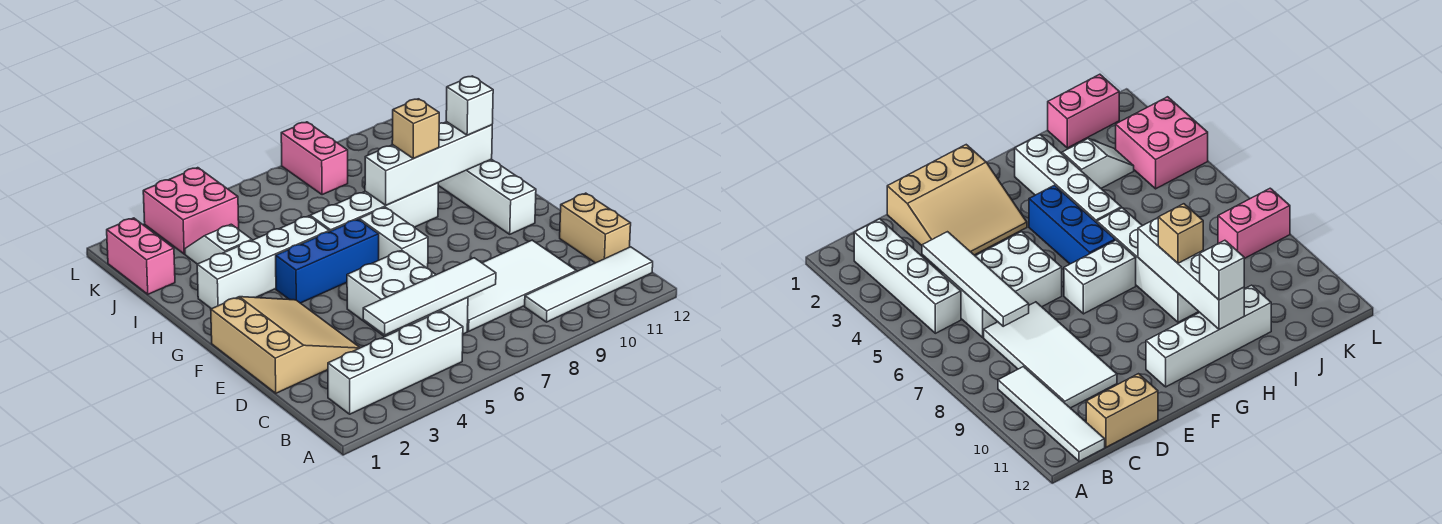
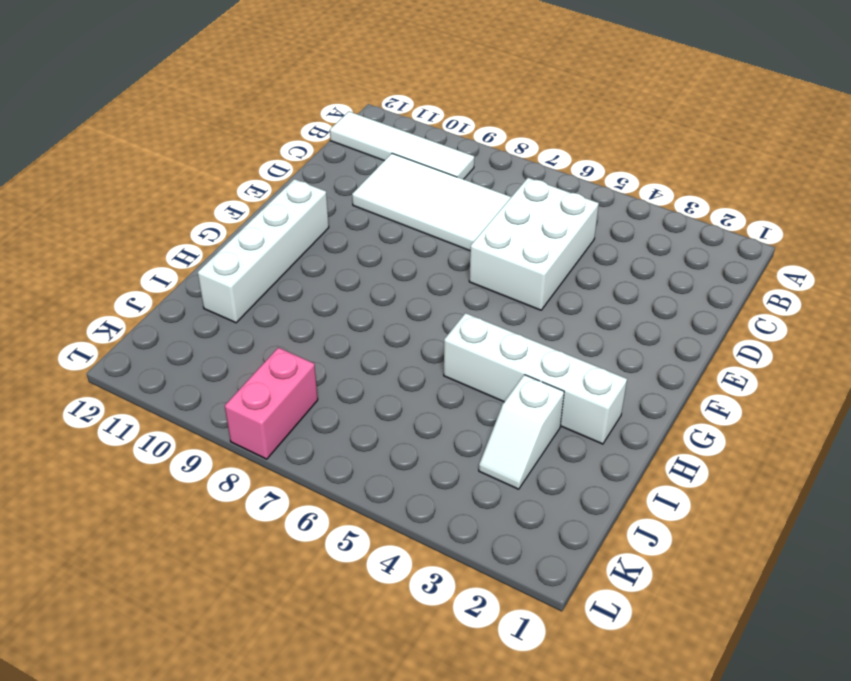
none -> white brick B2:B5 level 1
none -> tan brick C12:D12 level 1
none -> tan slope D1:F3 level 1 top 1

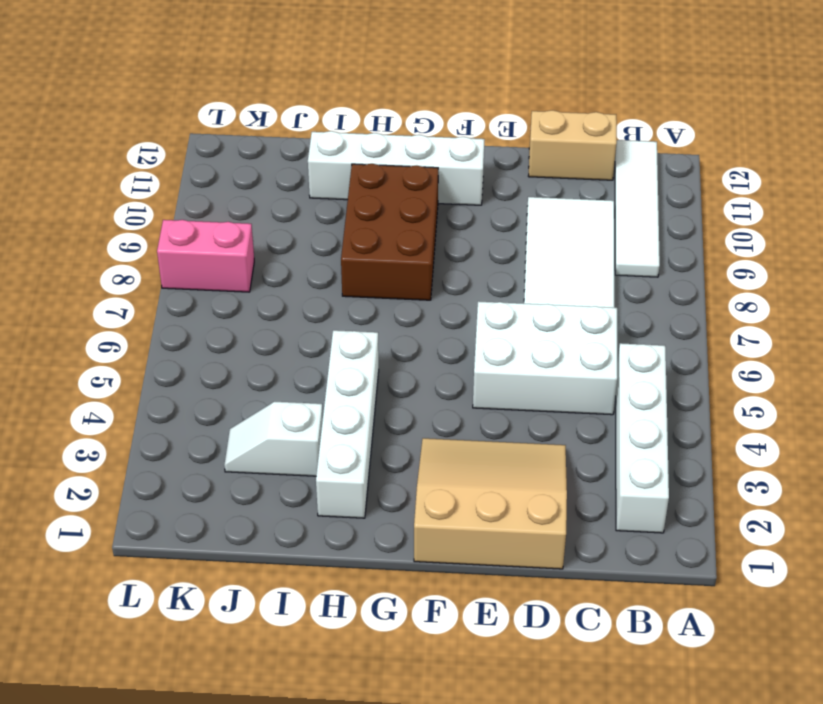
brown brick G8:H10 level 1 -> white brick H6:H9 level 1
none -> white brick F7:G7 level 1
none -> blue brick G4:G6 level 1
none -> pink brick J1:K1 level 1

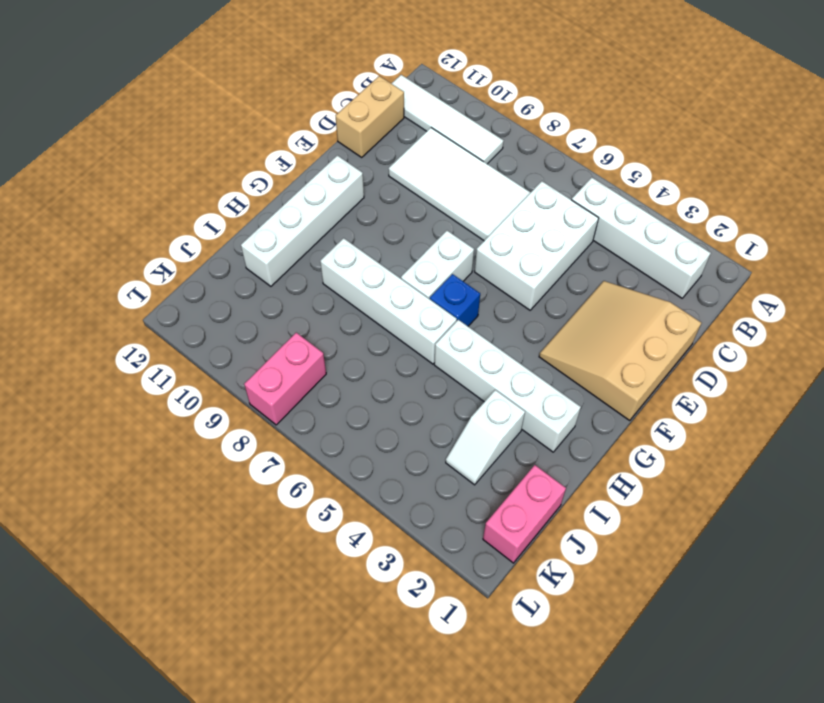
blue brick G6 level 1 -> blue brick G4:G6 level 1
none -> pink brick K3:L4 level 1
none -> white tile C4:C7 level 2
none -> white brick H8:H11 level 2

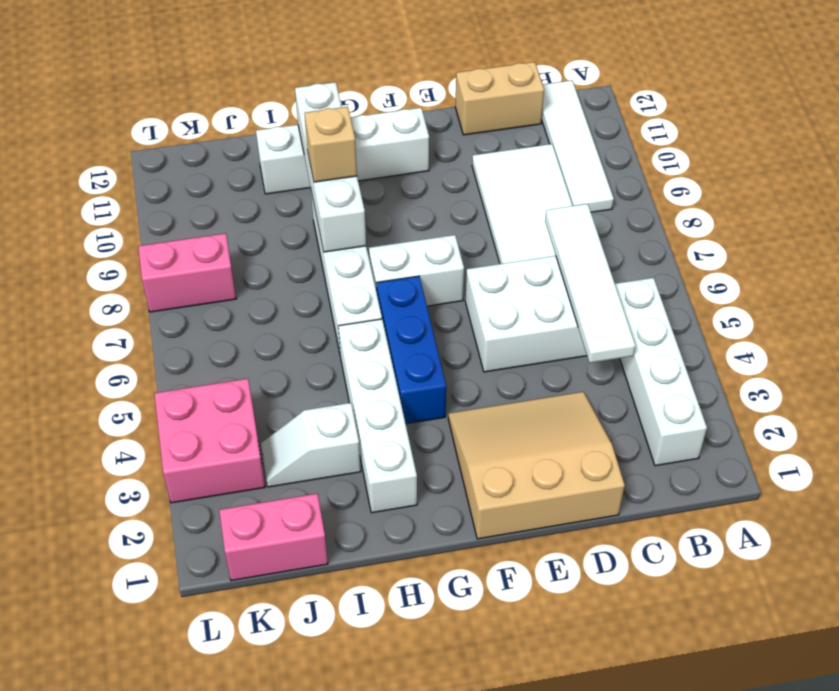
none -> white brick H11 level 3

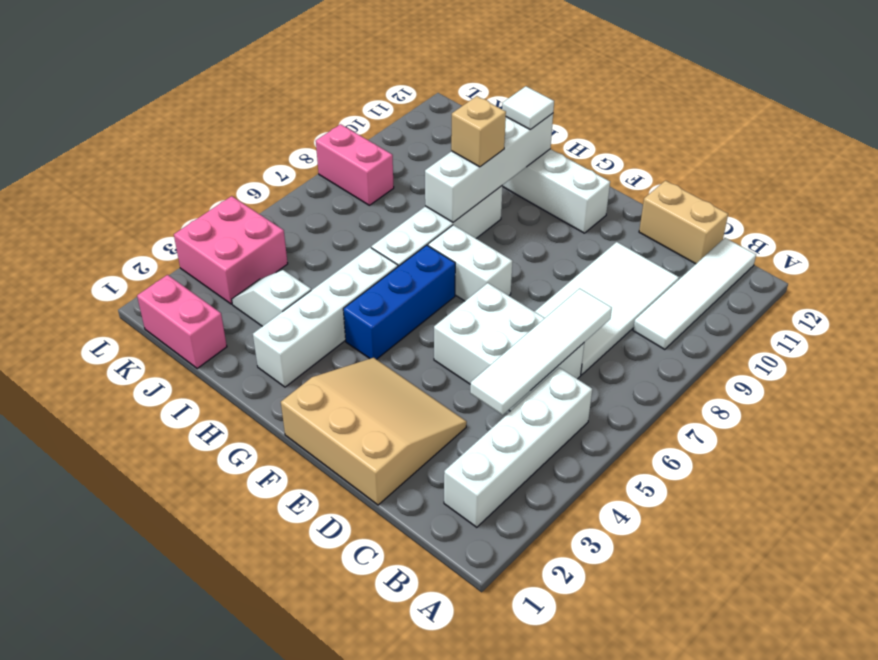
white tile H11 level 3 -> white brick H11 level 3

